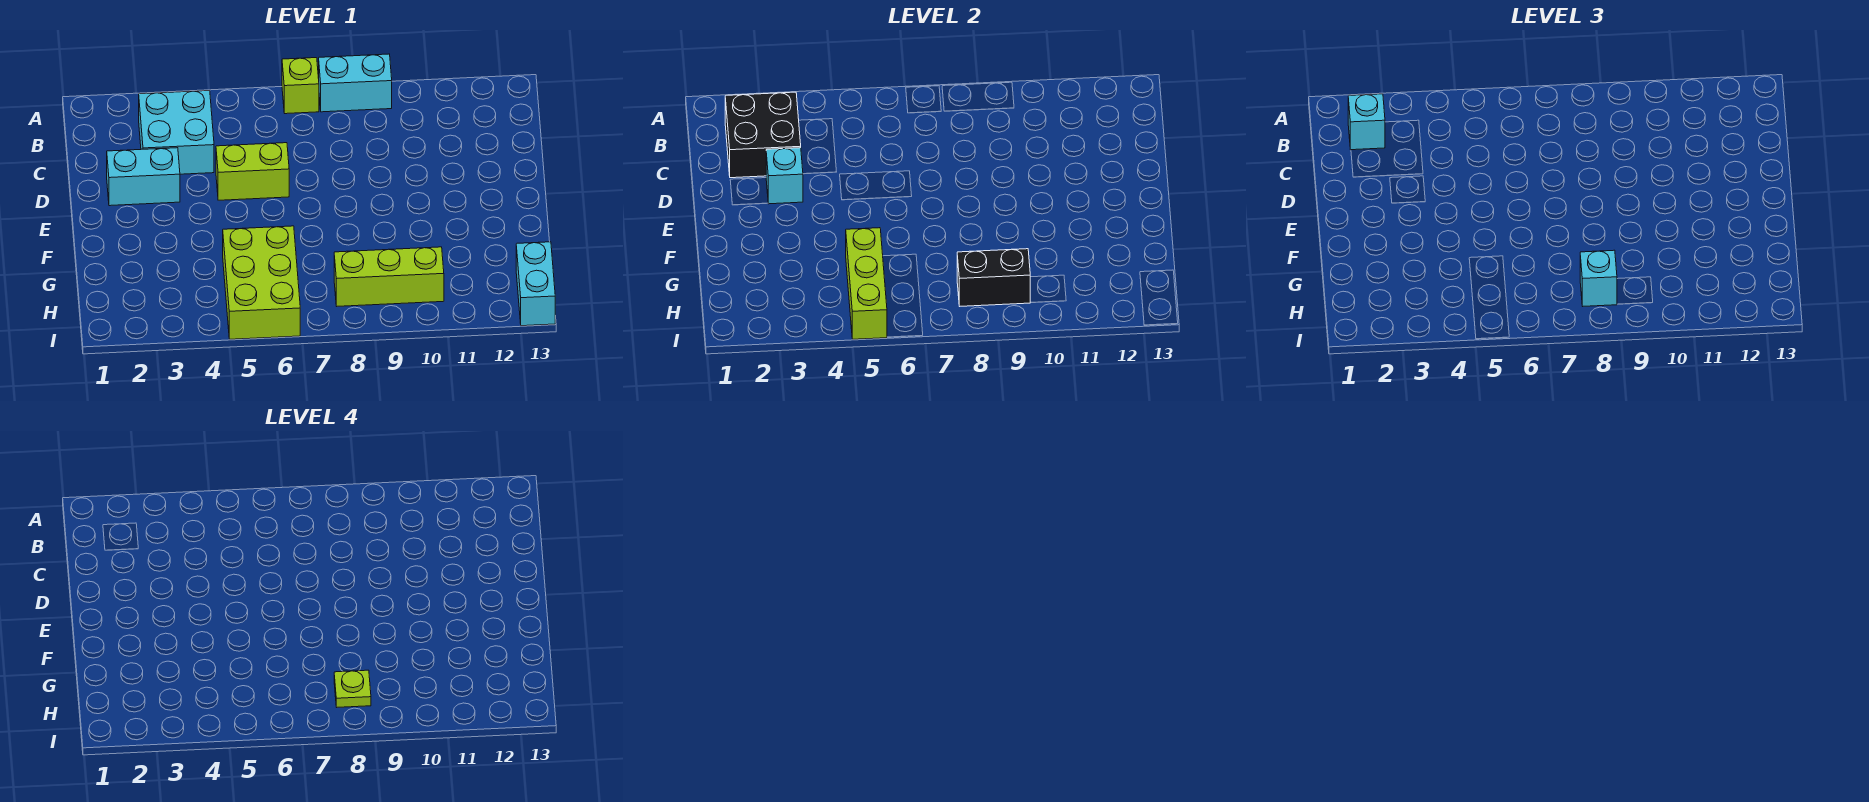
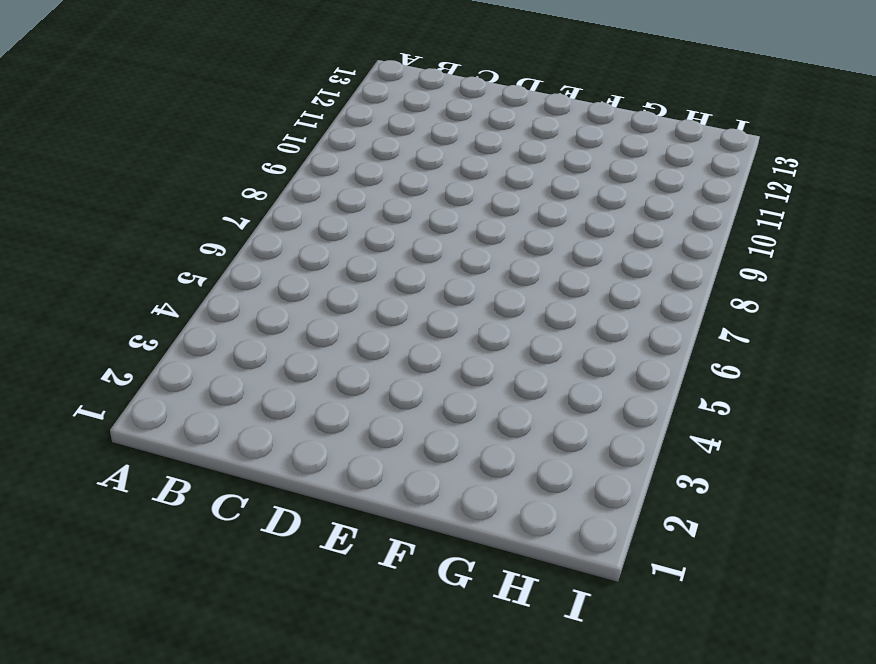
none -> lime brick A7 level 1
none -> cyan brick A8:A9 level 1
none -> cyan brick B3:C4 level 1

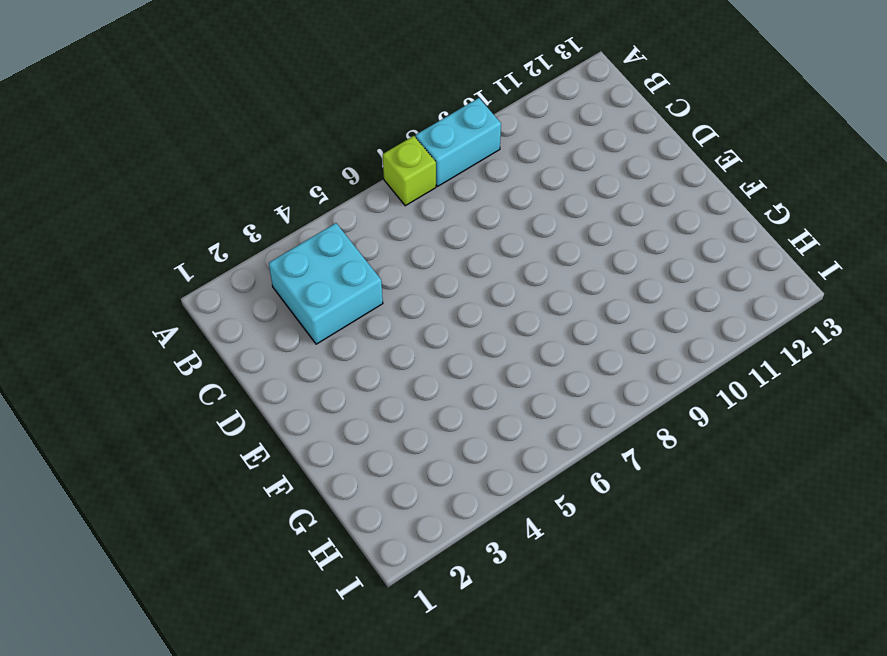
none -> cyan brick D2:D3 level 1
none -> lime brick D5:D6 level 1
none -> lime brick G5:I6 level 1

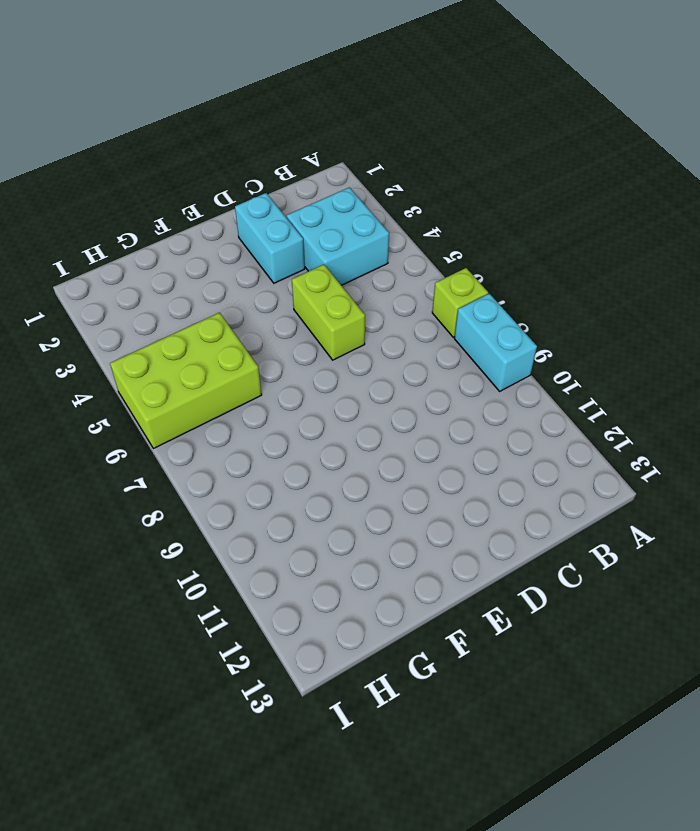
none -> lime brick H8:H10 level 1
none -> cyan brick H13:I13 level 1
none -> black brick B2:C3 level 2

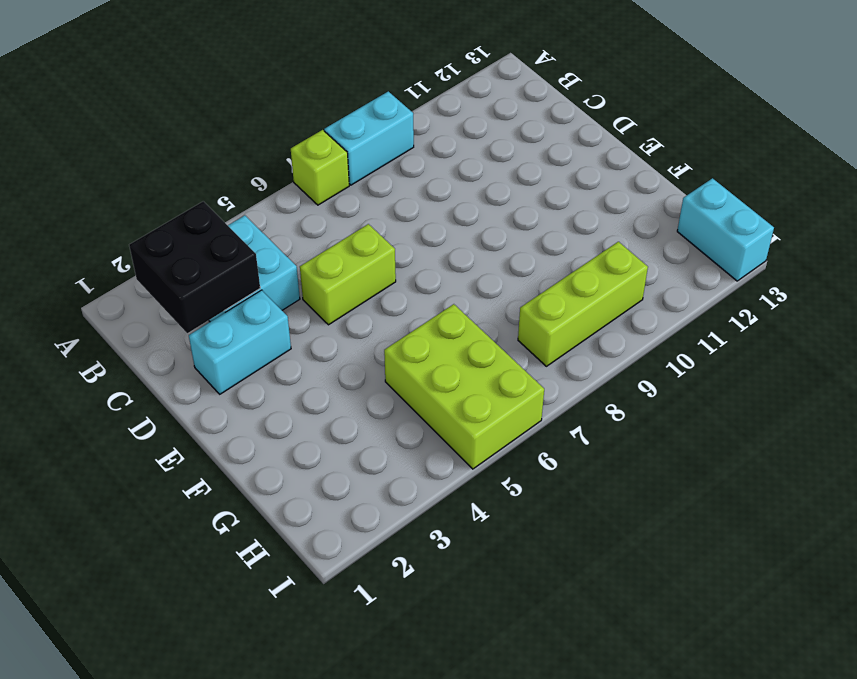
none -> cyan brick D3 level 2
none -> lime brick G5:I5 level 2
none -> black brick H8:H9 level 2

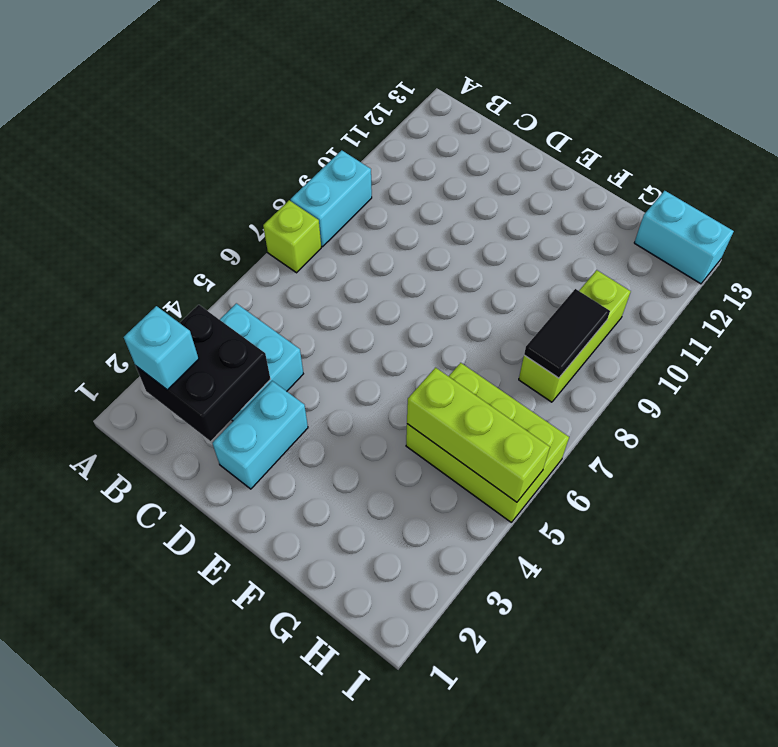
black tile H8:H9 level 2 -> black brick H8:H9 level 2
none -> lime brick D5:D6 level 1
none -> cyan brick D3 level 2
none -> cyan brick H8 level 3

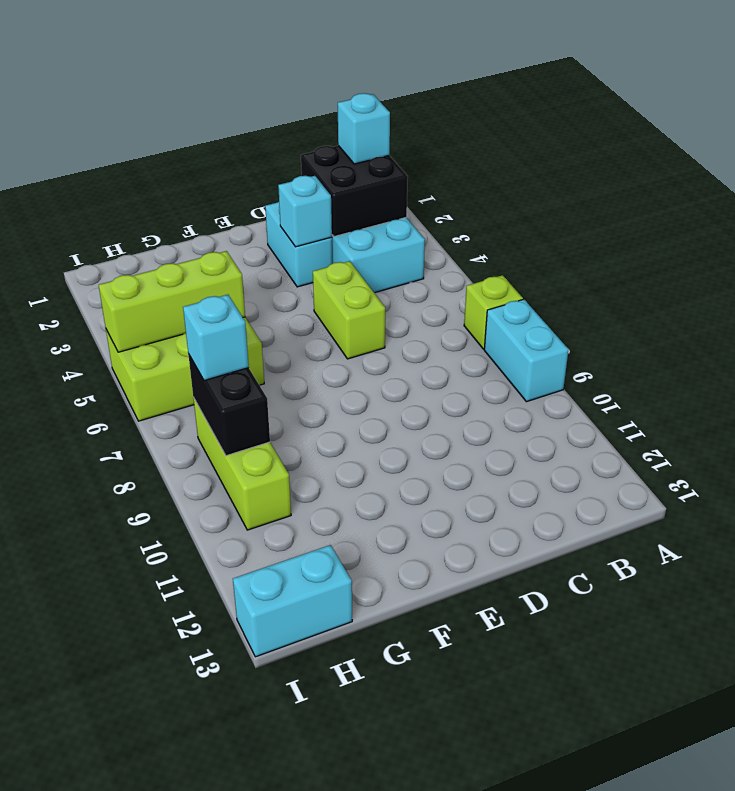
none -> lime plate H8 level 4

